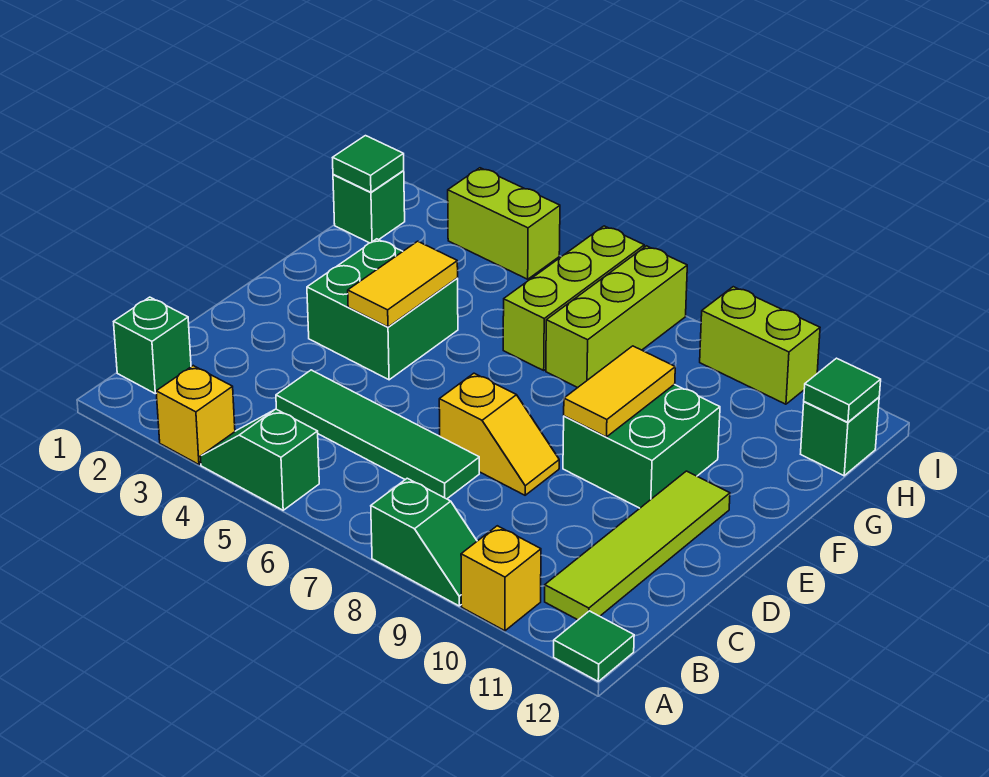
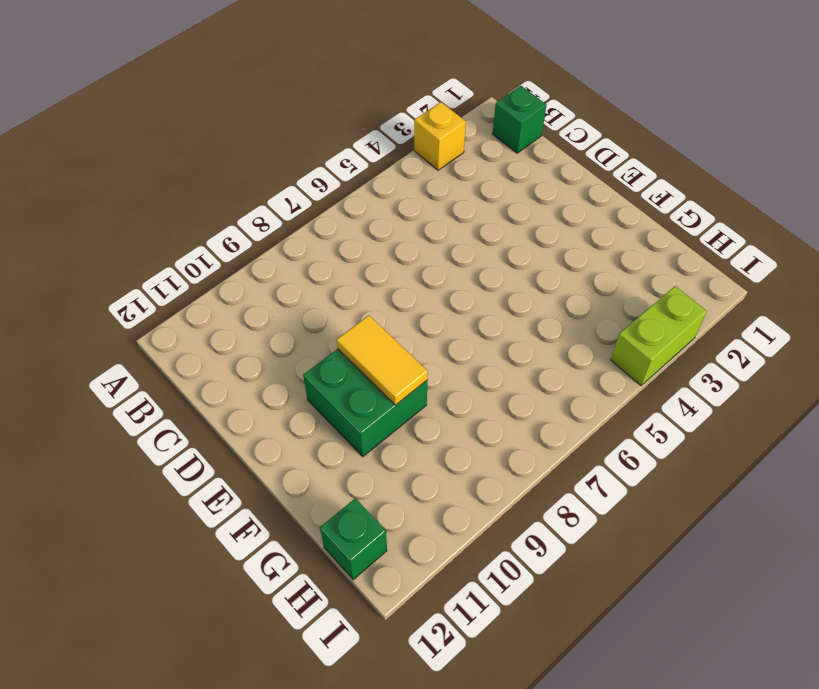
none -> green slope A4:A5 level 1 top 5
none -> green slope A8:A9 level 1 top 8
none -> yellow brick A10 level 1

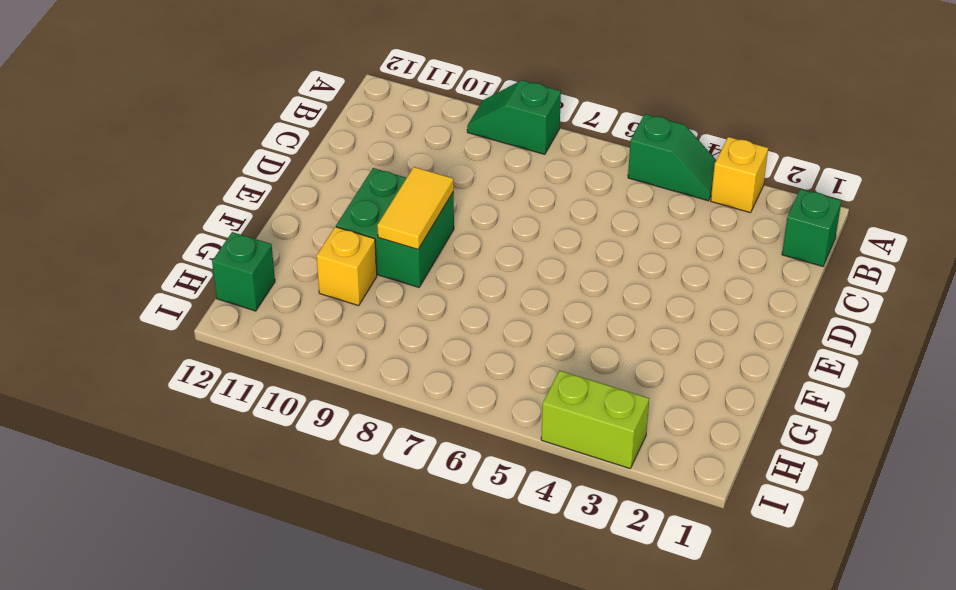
yellow brick G10 level 1 -> yellow brick A10 level 1
none -> green tile A12 level 1
none -> lime tile B11:E11 level 1
none -> green tile C4:C7 level 1

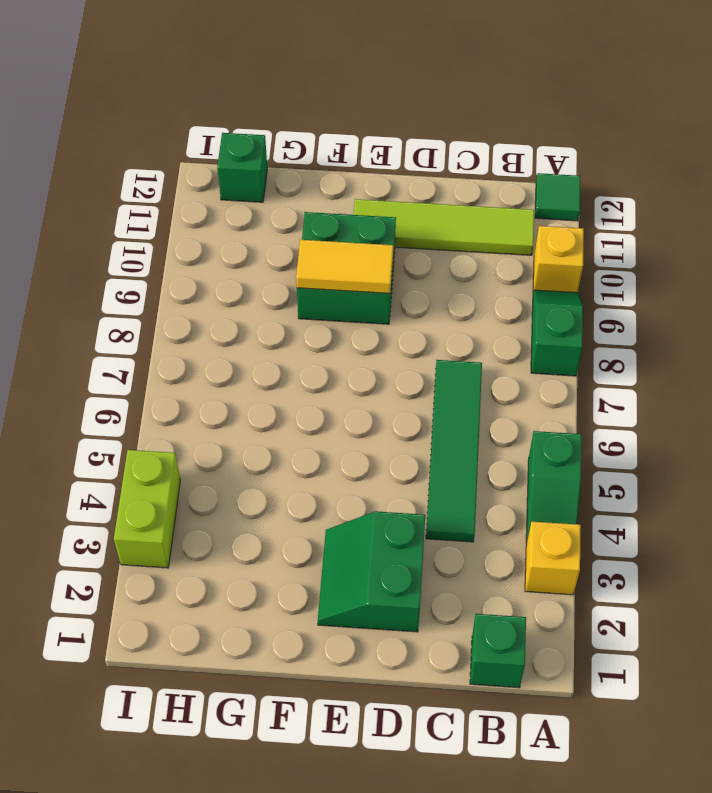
green slope D2:E3 level 1 top D -> green brick E3:F4 level 1
none -> yellow slope D7:D8 level 1 top 7
none -> lime brick G6:I6 level 1
none -> lime brick G7:I7 level 1

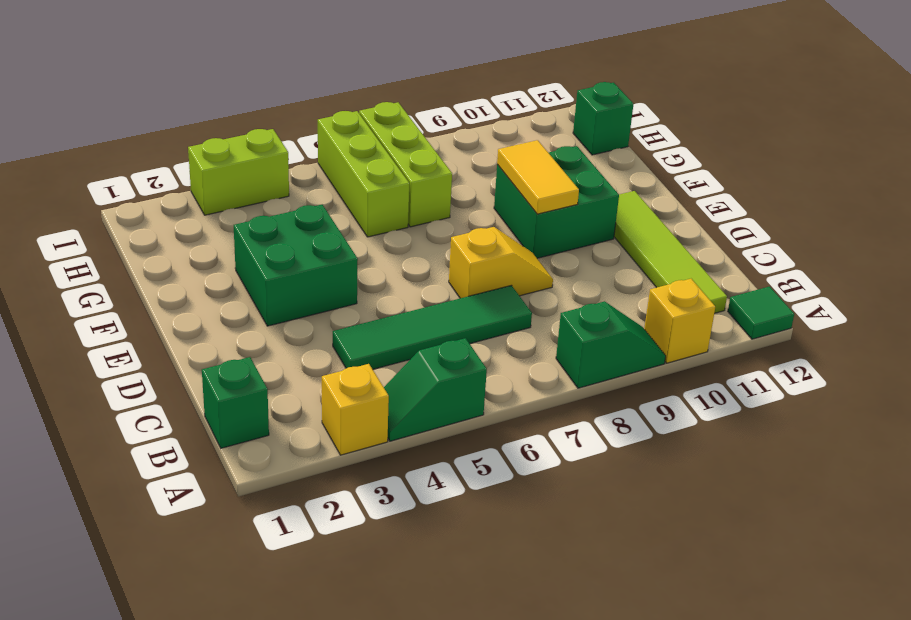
none -> green brick H1 level 1
none -> lime brick I9:I10 level 1
none -> yellow tile E4:F4 level 2

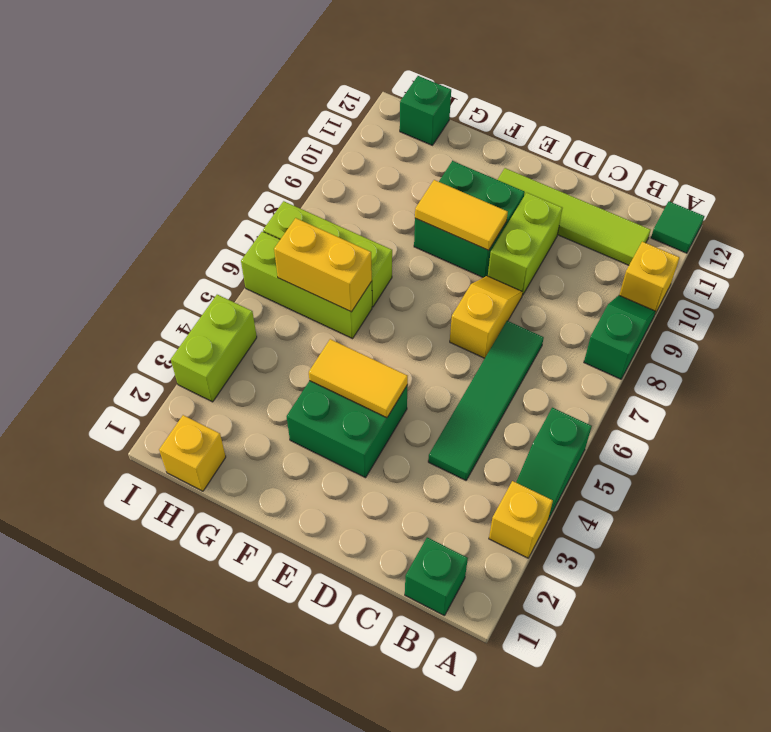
lime brick D9:D10 level 1 -> lime brick I9:I10 level 1
yellow brick G6:H6 level 2 -> none
yellow brick H1 level 1 -> green brick H1 level 1
none -> green tile H1 level 2
none -> green tile H12 level 2

